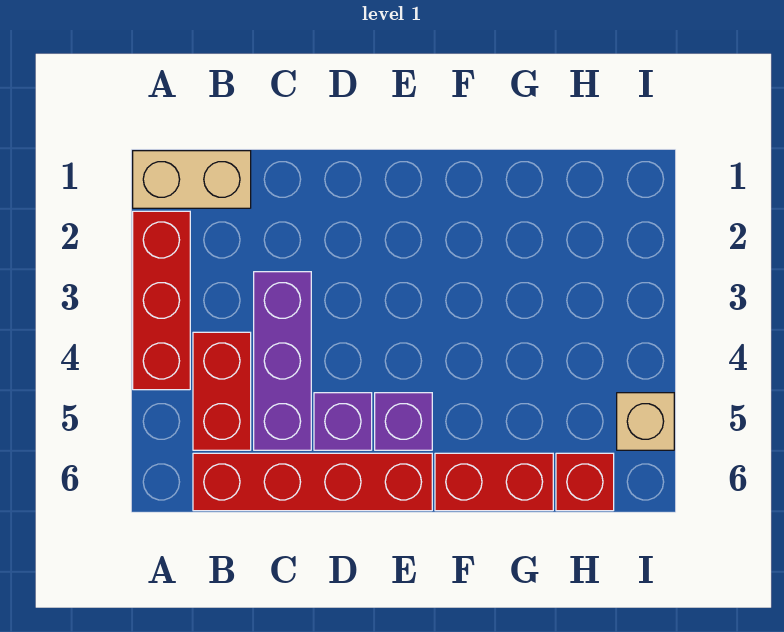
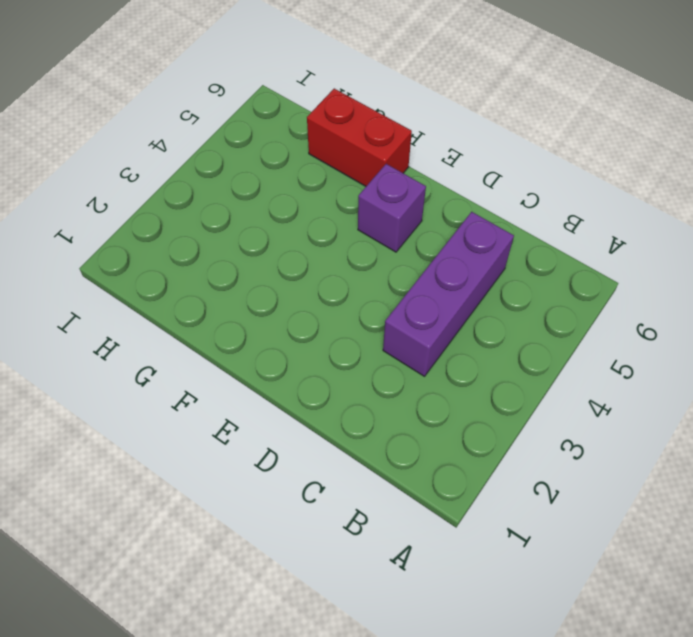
none -> tan brick A1:B1 level 1
none -> red brick A2:A4 level 1

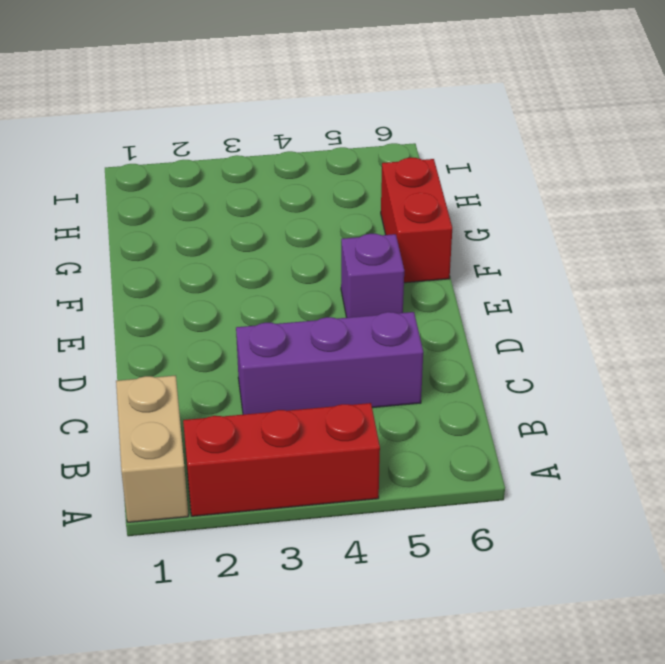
none -> red brick B4:B5 level 1
none -> red brick B6:E6 level 1

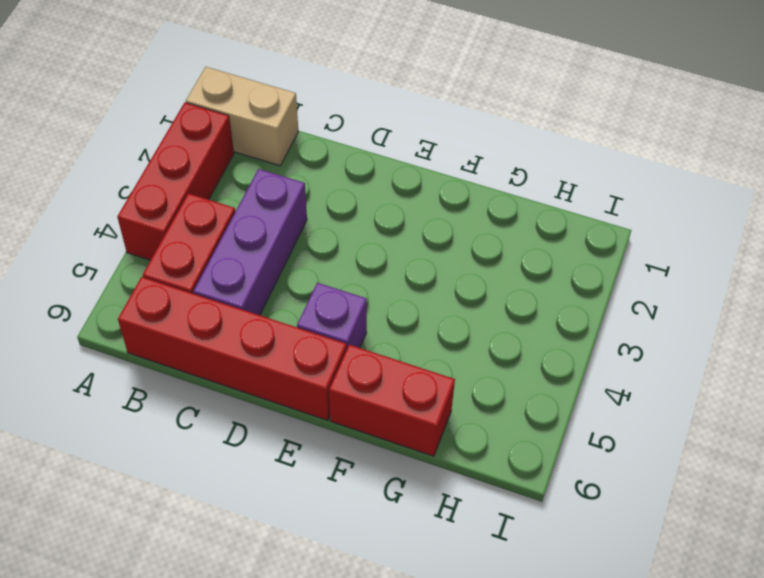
none -> purple brick D5 level 1
none -> red brick H6 level 1

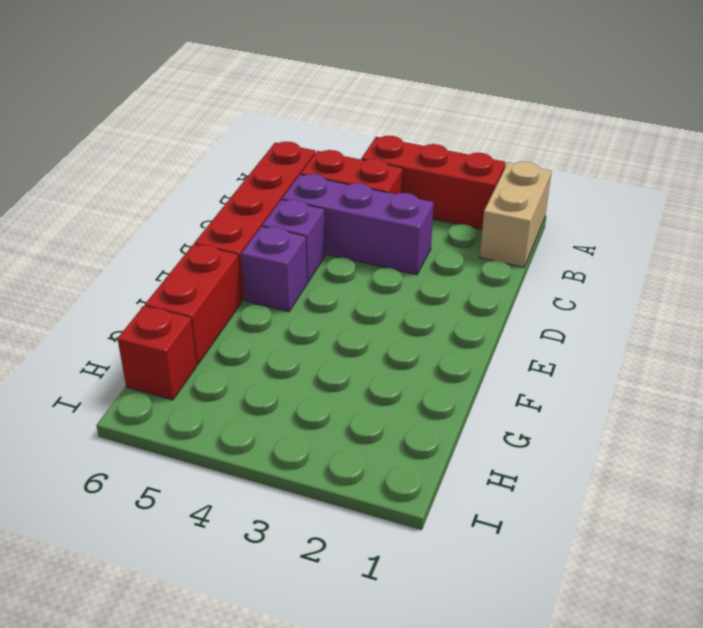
none -> tan brick I5 level 1

